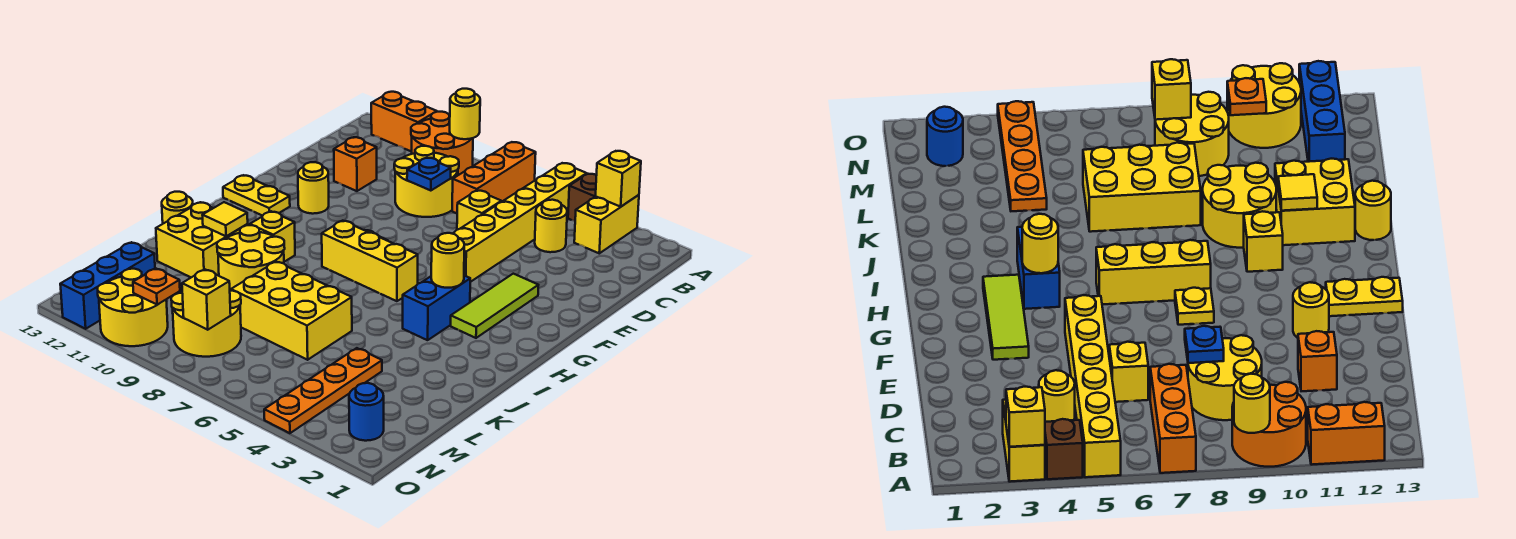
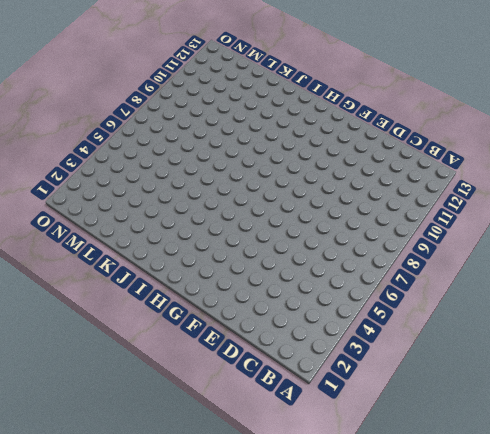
none -> yellow brick A3:B3 level 1
none -> brown brick A4 level 1
none -> yellow brick A5:F5 level 1
none -> orange brick A7:C7 level 1

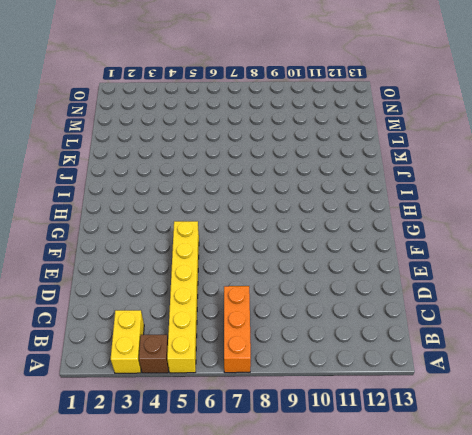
none -> orange round brick A9:B10 level 1
none -> orange brick A11:A12 level 1
none -> yellow round brick C4 level 1
none -> yellow round brick C8:D9 level 1

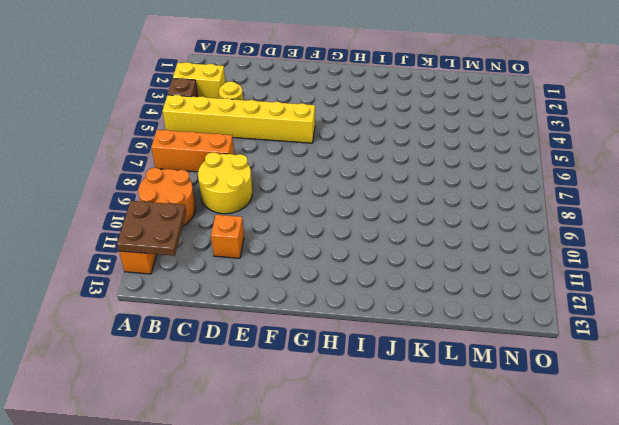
brown plate A11:B12 level 2 -> none
none -> yellow brick D6 level 1
none -> lime tile F3:H3 level 1
none -> yellow round brick F11 level 1
none -> yellow plate G8 level 1

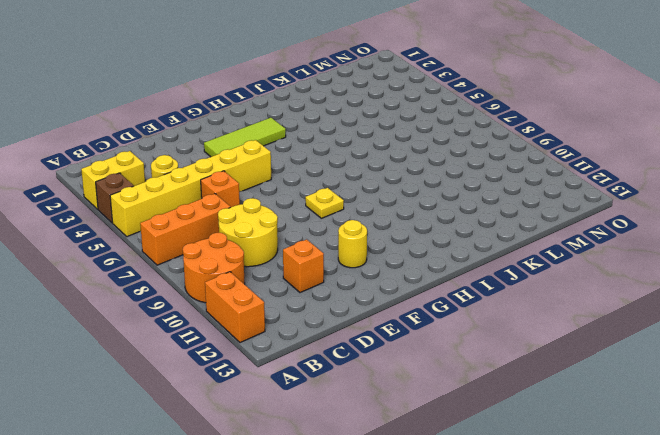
orange brick D6 level 1 -> yellow brick D6 level 1
none -> yellow plate G12:G13 level 1
none -> blue brick H4:I4 level 1
none -> yellow brick H6:H8 level 1
none -> yellow brick I10 level 1

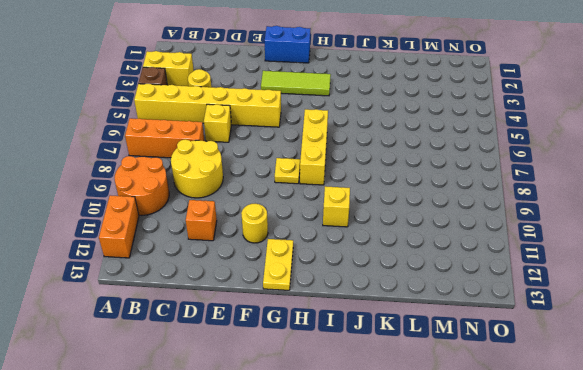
blue brick F1:G1 level 1 -> blue brick H4:I4 level 1
none -> yellow round brick J9:K10 level 1
none -> yellow brick J11:K12 level 1
none -> yellow round brick J13 level 1
none -> yellow brick K6:L8 level 1

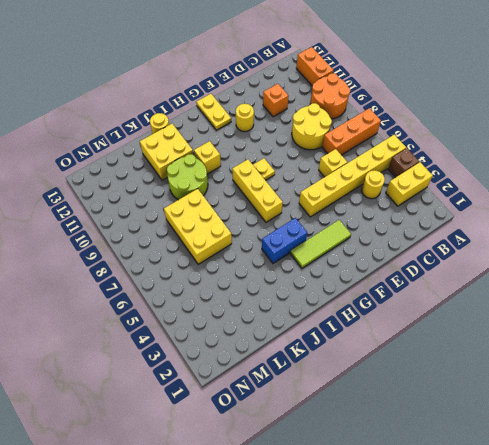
lime round brick J9:K10 level 1 -> yellow round brick J9:K10 level 1
none -> orange plate L4:O4 level 1
none -> yellow round brick M8:N9 level 1
none -> blue brick M12:O12 level 1
none -> blue round brick N2 level 1

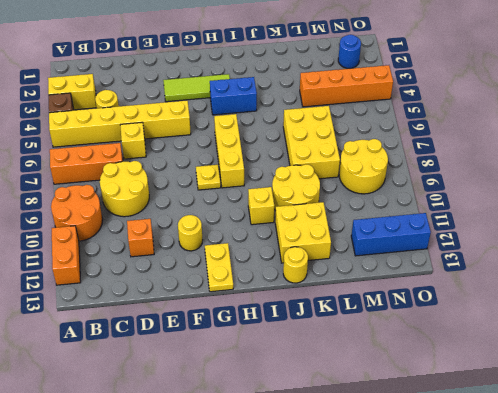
orange brick L4:O4 level 1 -> orange plate L4:O4 level 1
none -> yellow round brick N10:O11 level 1
none -> yellow brick A3 level 2
none -> yellow round brick A9 level 2
none -> blue plate D8 level 2

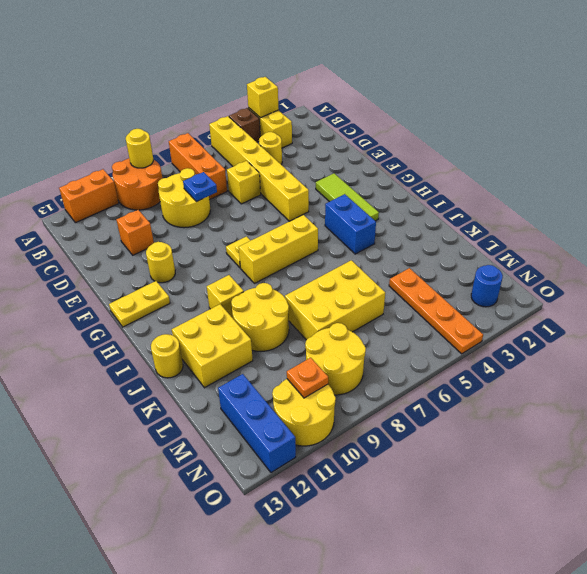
none -> yellow round brick H4 level 2
none -> yellow tile J11 level 2
none -> yellow brick N8 level 2

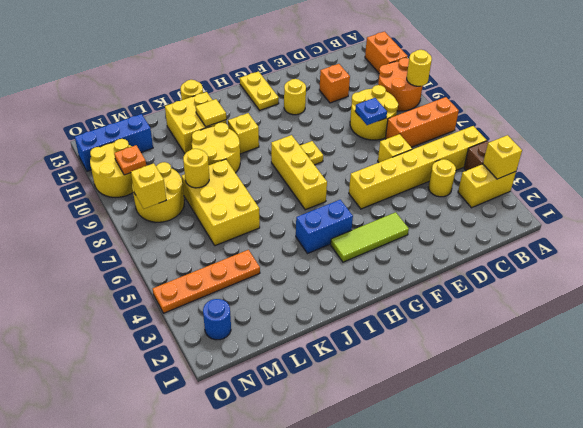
yellow round brick L8 level 2 -> yellow round brick H4 level 2

